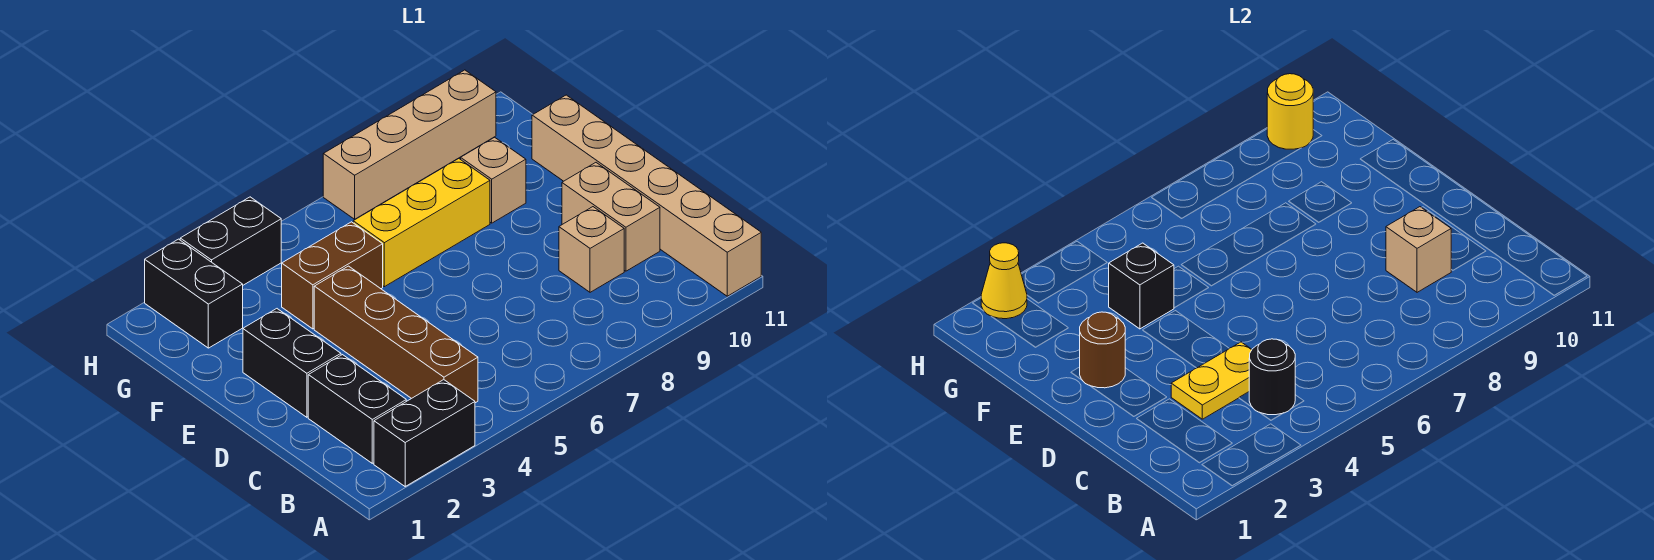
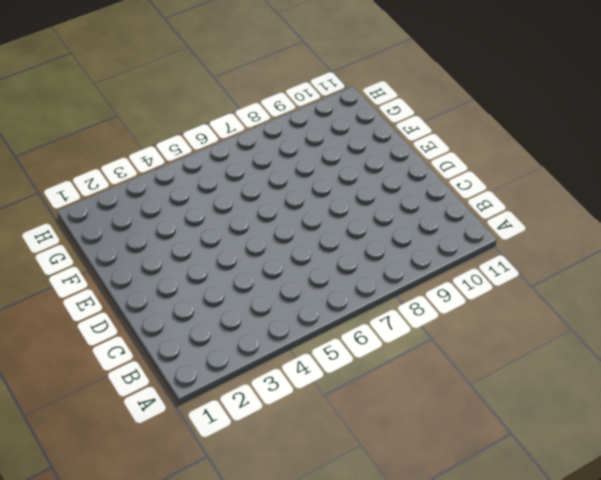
none -> black brick A2:A3 level 1
none -> tan brick A11:F11 level 1
none -> black brick B2:C2 level 1

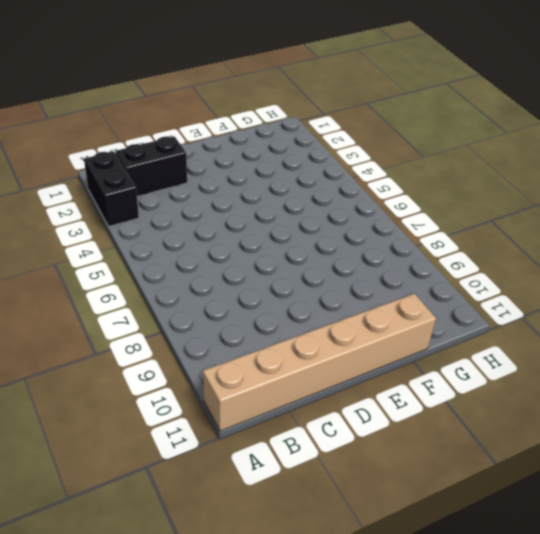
none -> brown brick B4:E4 level 1
none -> tan brick C9 level 1
none -> tan brick C10:D10 level 1

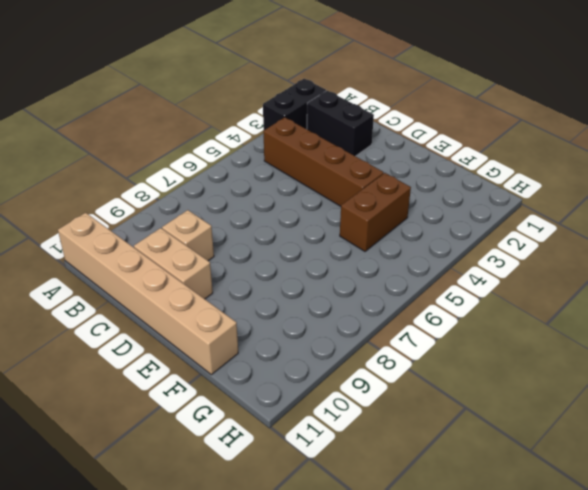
none -> black brick D2:E2 level 1
none -> yellow brick F6:F8 level 1
none -> tan brick F9 level 1

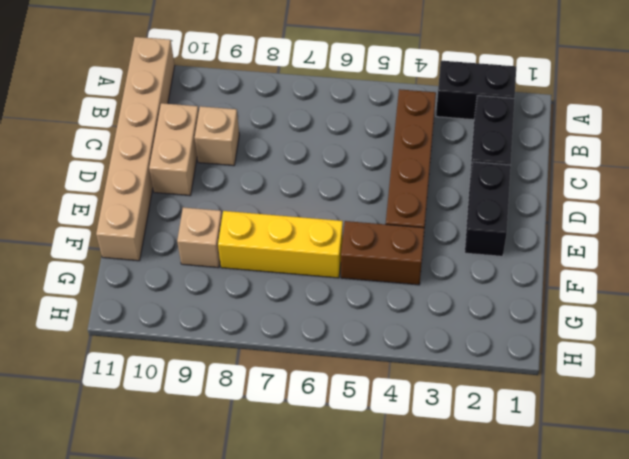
none -> black brick G2:H2 level 1
none -> black brick H3:H4 level 1
none -> tan brick H7:H10 level 1

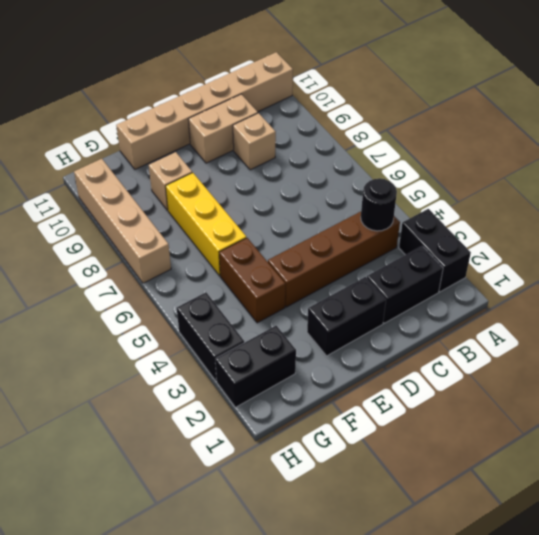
none -> yellow plate C3:C4 level 2
none -> tan brick C9 level 2
none -> brown round brick E2 level 2

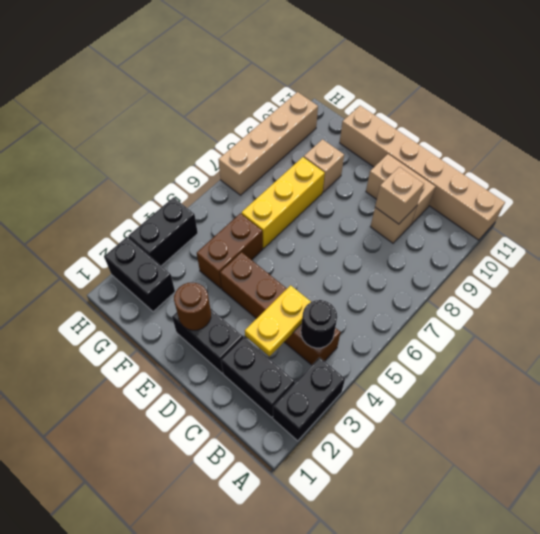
none -> black brick F4 level 2
none -> yellow cone H2 level 2
none -> yellow round brick H10 level 2

